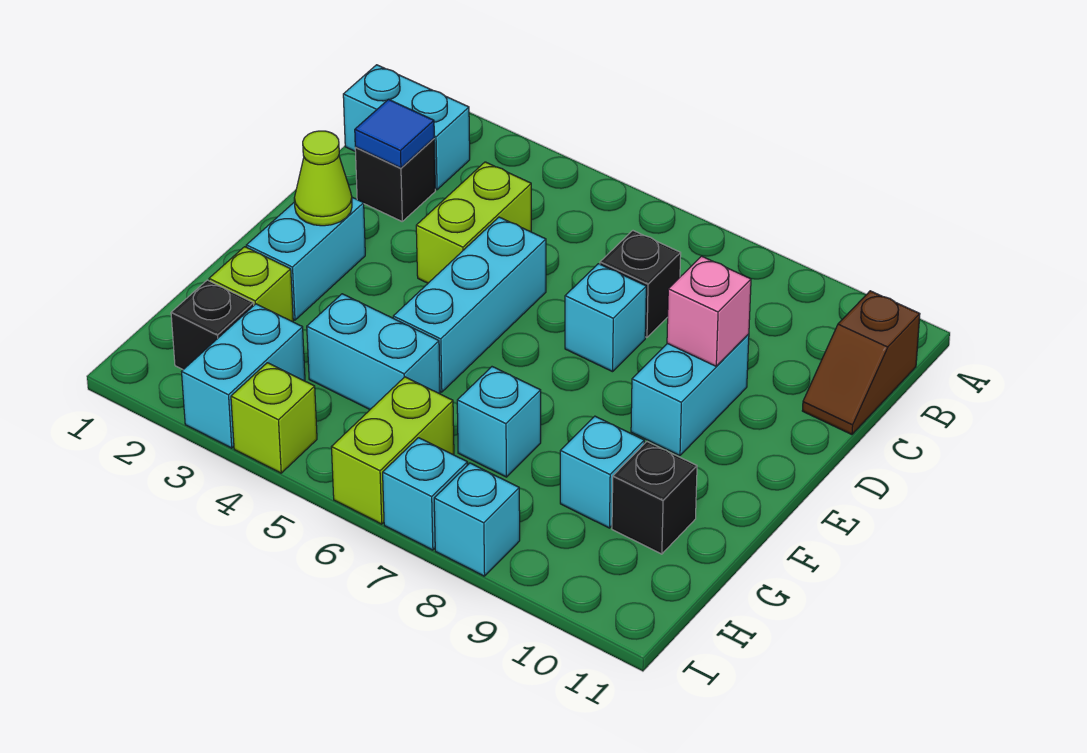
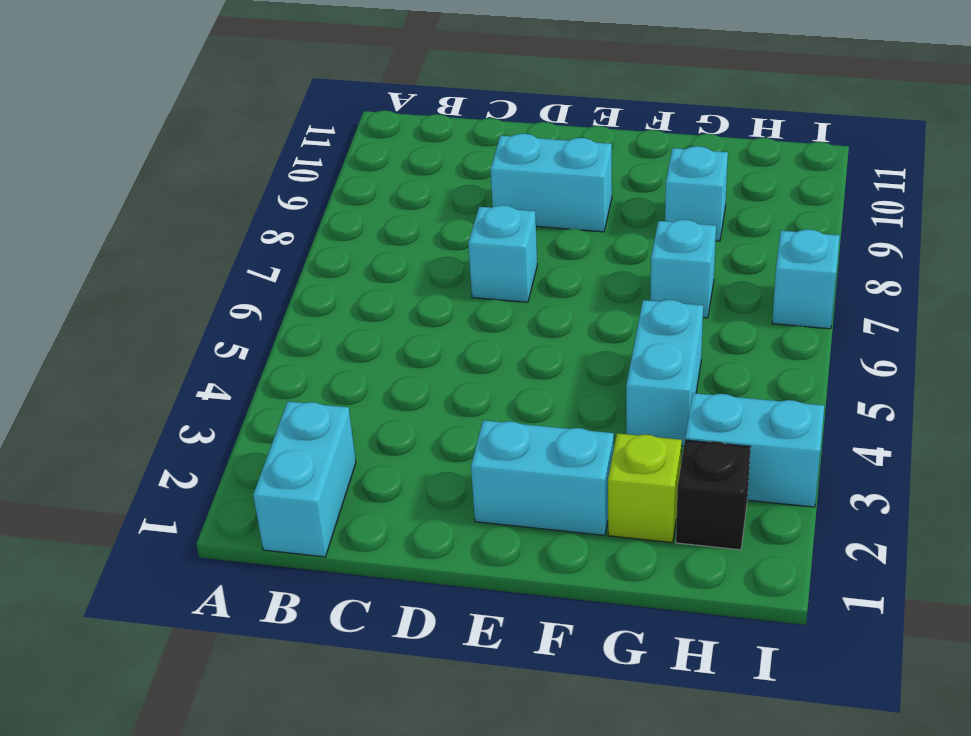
none -> brown slope B11:C11 level 1 top B
none -> black brick C2 level 1
none -> lime brick C4:D4 level 1

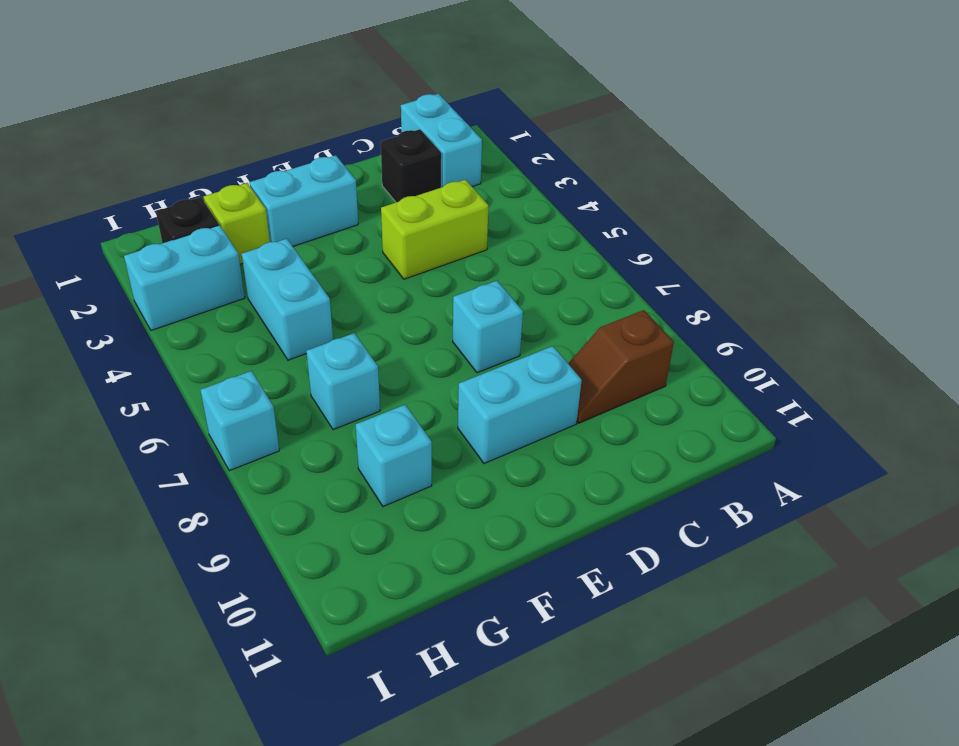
brown slope B9:C9 level 1 top B -> brown slope B11:C11 level 1 top B
none -> black brick C7 level 1
none -> cyan brick D5:F5 level 1
none -> black brick G10 level 1

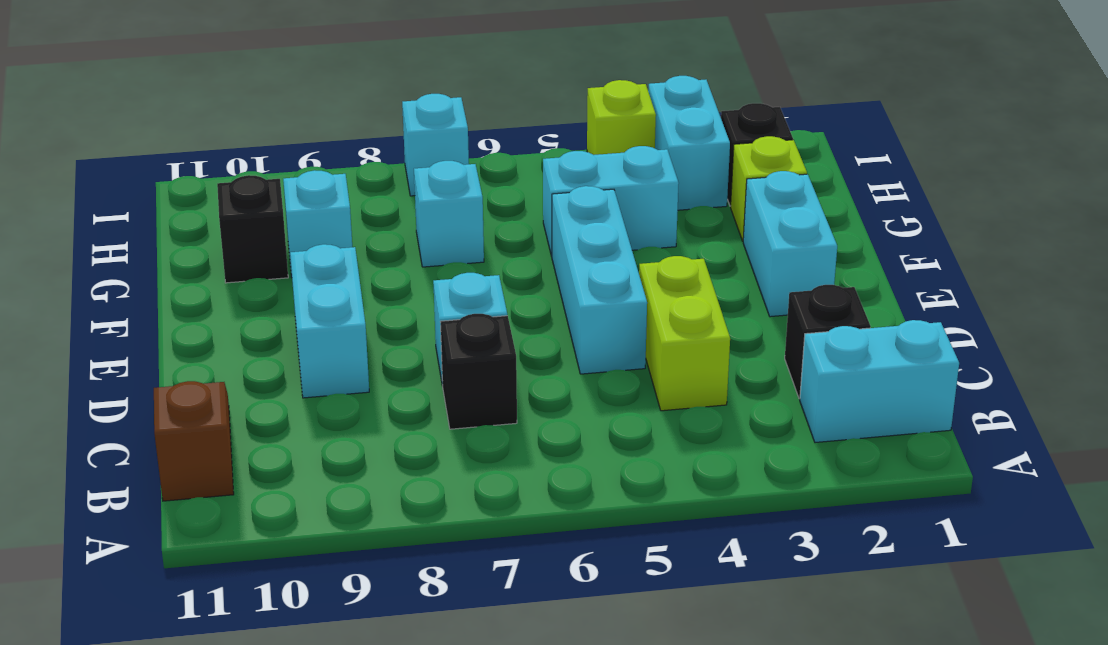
none -> lime brick H6:I6 level 1
none -> cyan brick I8 level 1
none -> blue tile C2 level 2

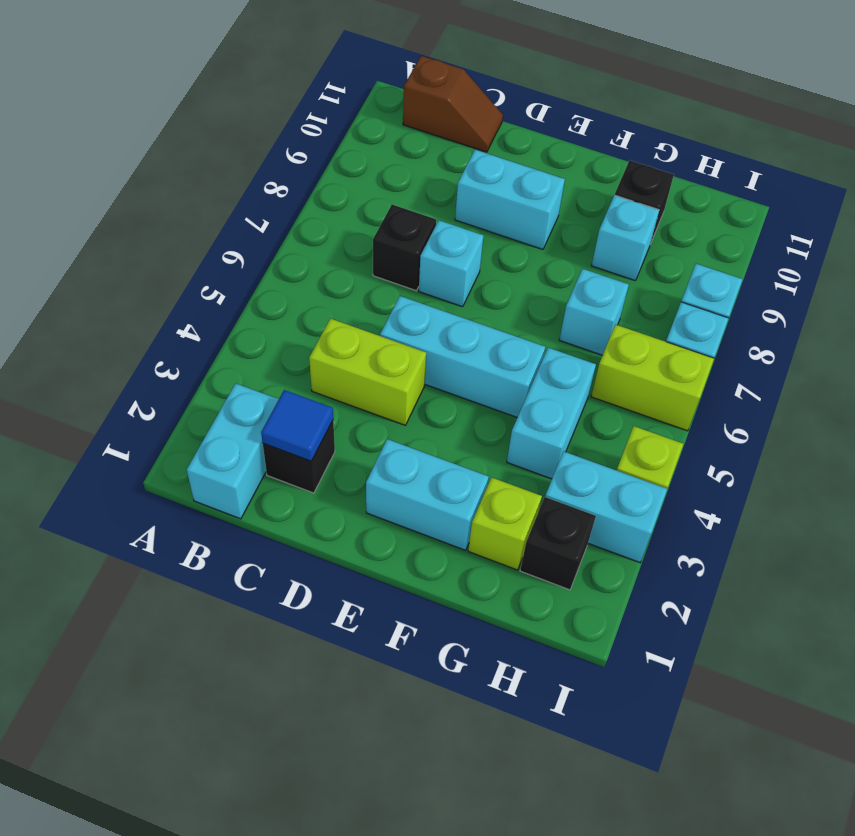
none -> pink brick D9 level 2
none -> lime cone E2 level 2

